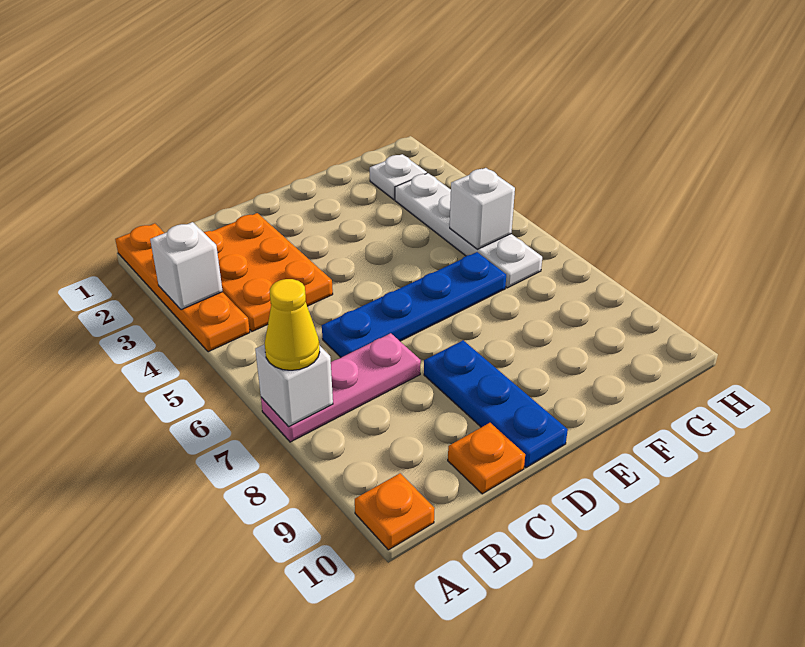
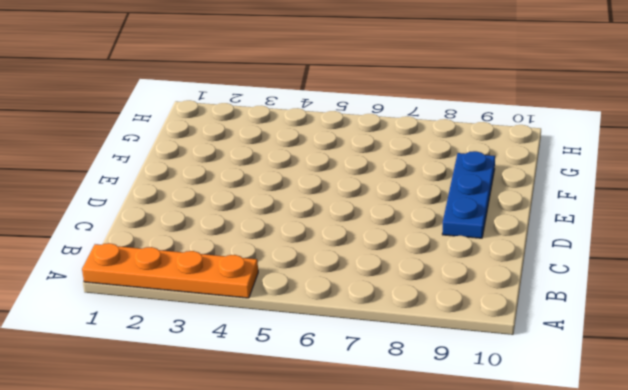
blue plate D9:F9 level 1 -> blue plate D8:D10 level 1
none -> pink plate A7:C7 level 1
none -> orange plate A10 level 1
none -> orange plate B2:C4 level 1

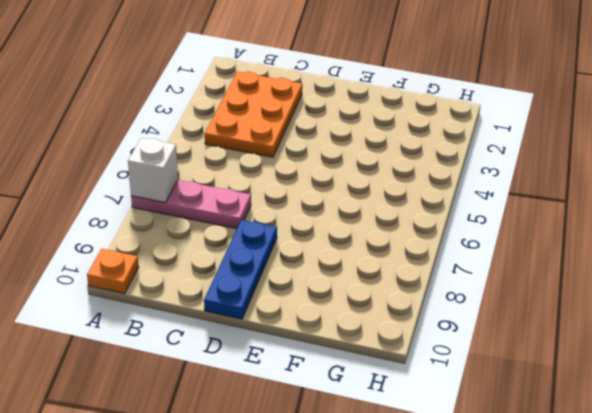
none -> orange plate A1:A4 level 1
none -> blue plate C6:F6 level 1
none -> orange plate C10 level 1

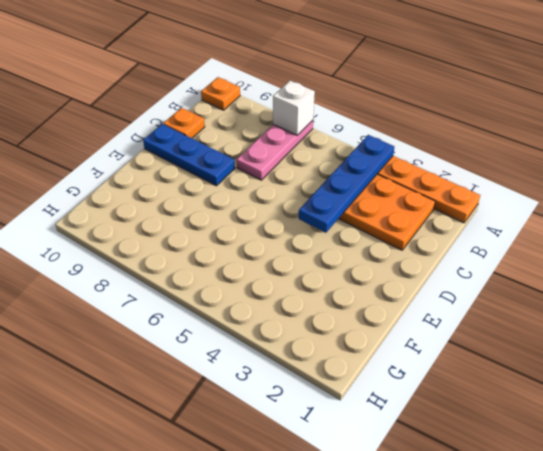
blue plate A4:D4 level 2 -> blue plate C6:F6 level 1
none -> white plate G2 level 1
none -> white plate G3:G6 level 1
none -> white brick A3 level 2

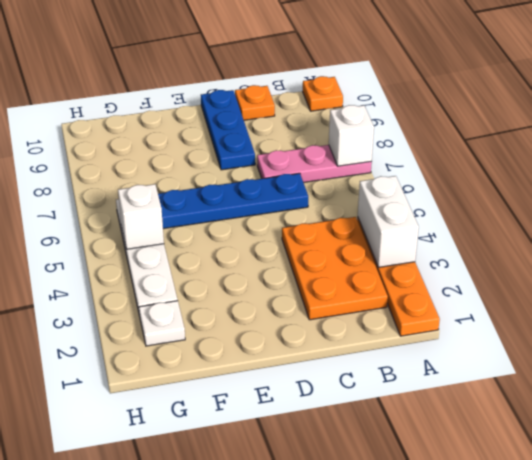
white brick A3:A4 level 2 -> white brick A3 level 2
none -> yellow cone A7 level 3

